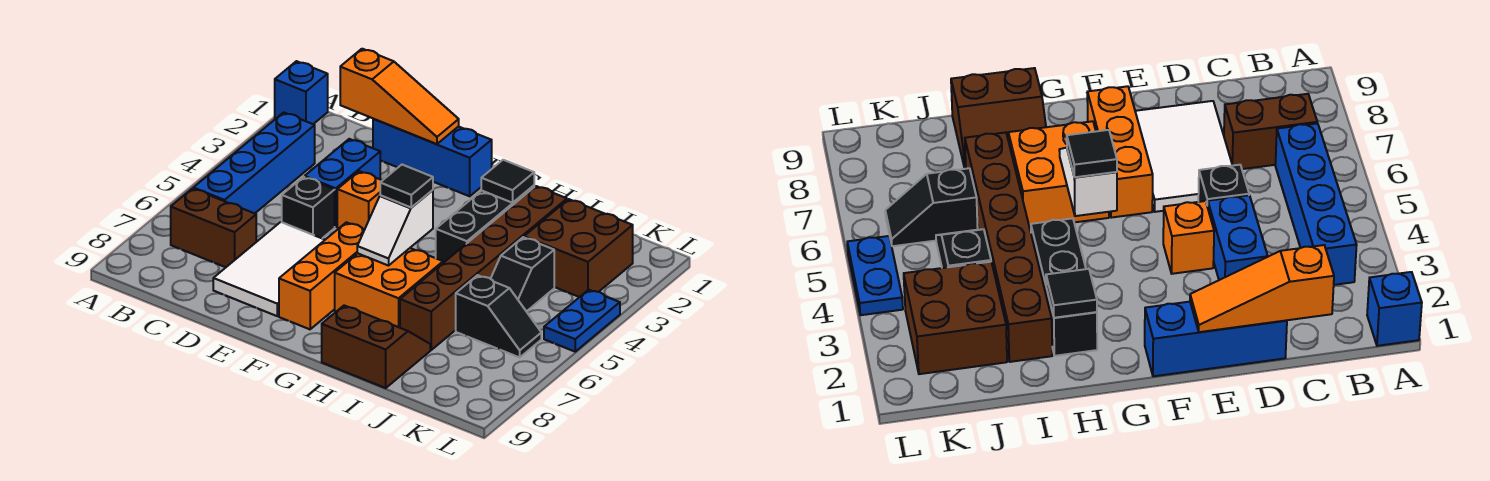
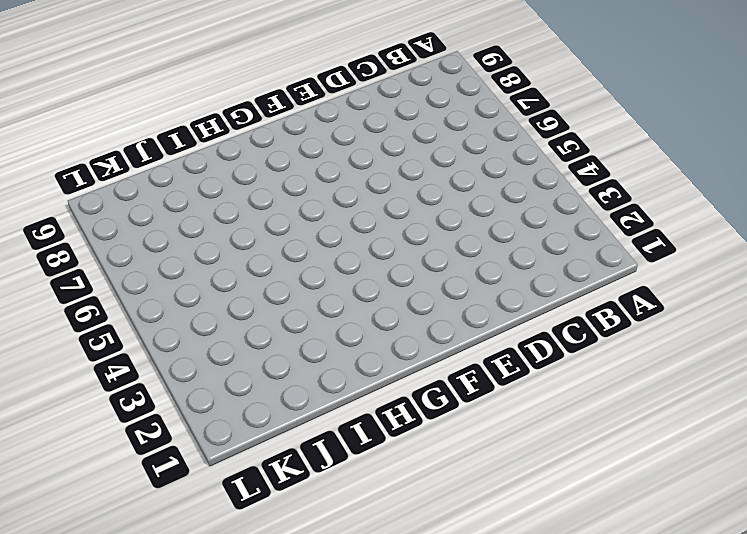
none -> blue brick A1 level 1
none -> blue brick B3:B6 level 1
none -> brown brick B7:C7 level 1

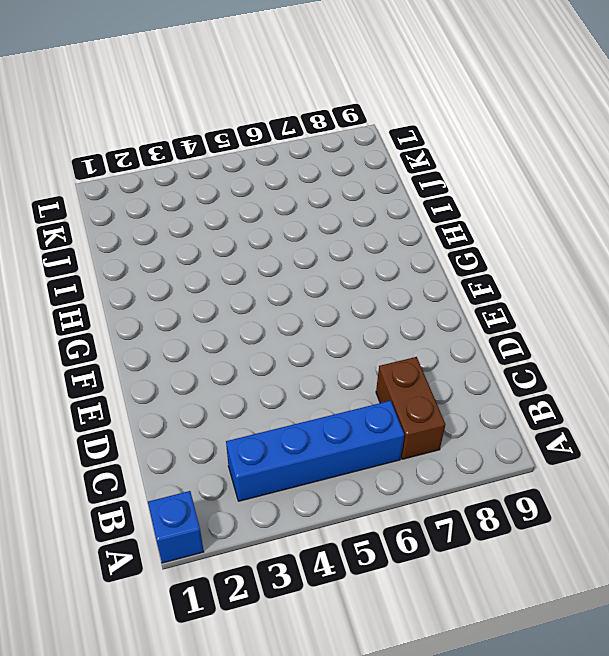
none -> blue brick D1:F1 level 1
none -> blue brick D3:D4 level 1
none -> black brick D5 level 1

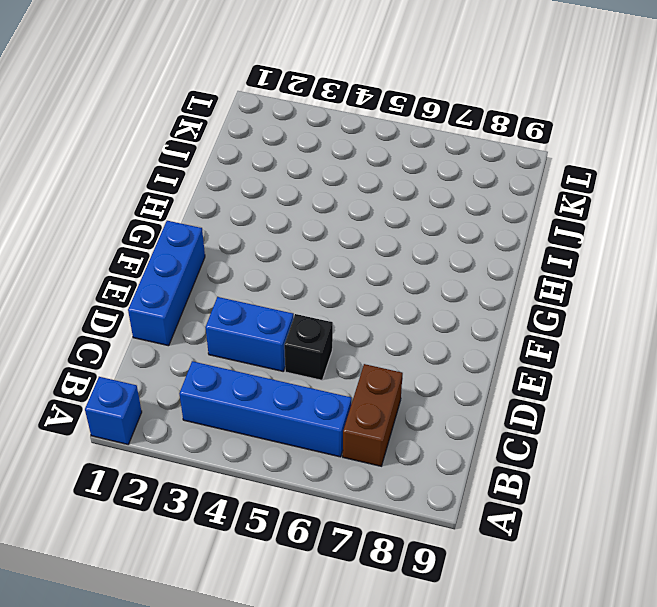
none -> white tile D6:E8 level 1
none -> orange brick E4 level 1
none -> orange brick F6:F8 level 1

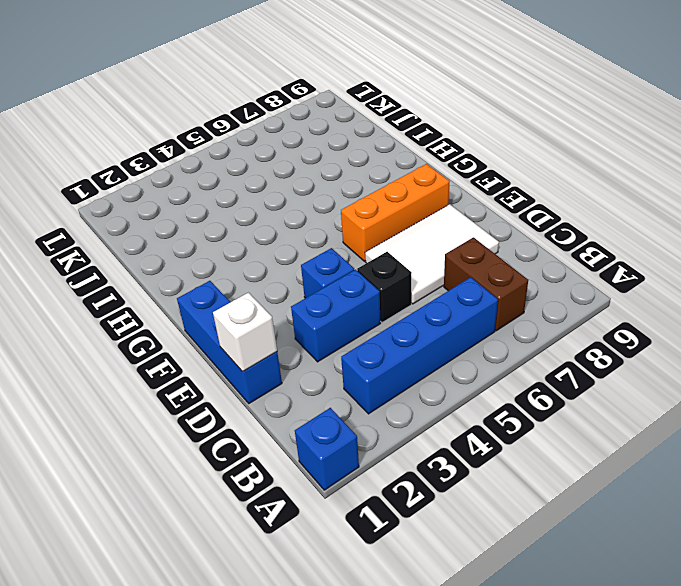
white brick D1 level 2 -> orange slope C1:E1 level 2 top C
blue brick E4 level 1 -> orange brick E4 level 1
none -> orange brick G6:H7 level 1
none -> black brick H2:H4 level 1
none -> brown slope H8:I9 level 1 top 9

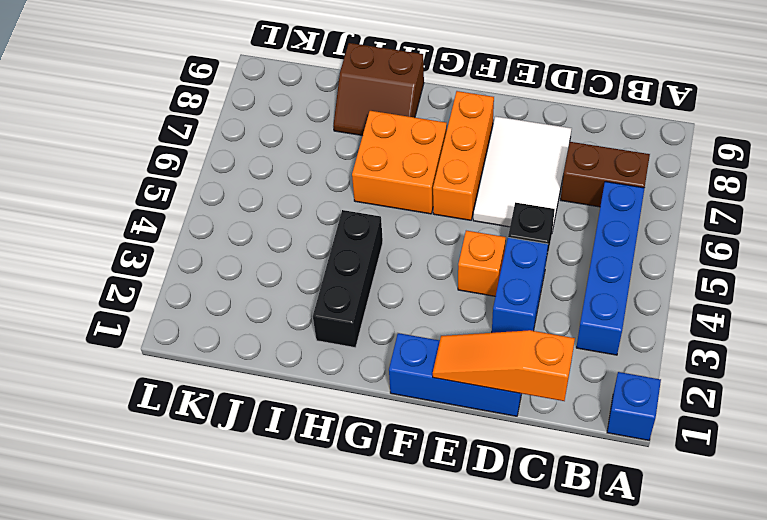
none -> brown brick I2:I7 level 1
none -> brown brick J2:K3 level 1
none -> black slope J4:J5 level 1 top 4

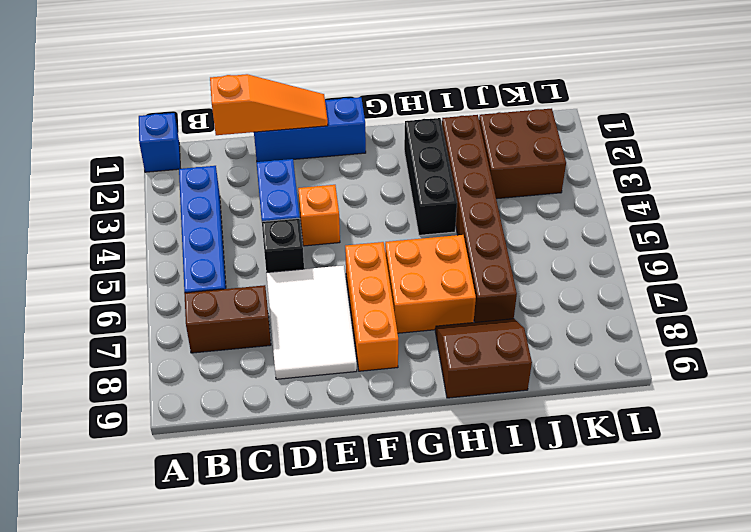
none -> black slope J4:J5 level 1 top 4
none -> black slope J6:K6 level 1 top J
none -> blue plate L4:L5 level 1

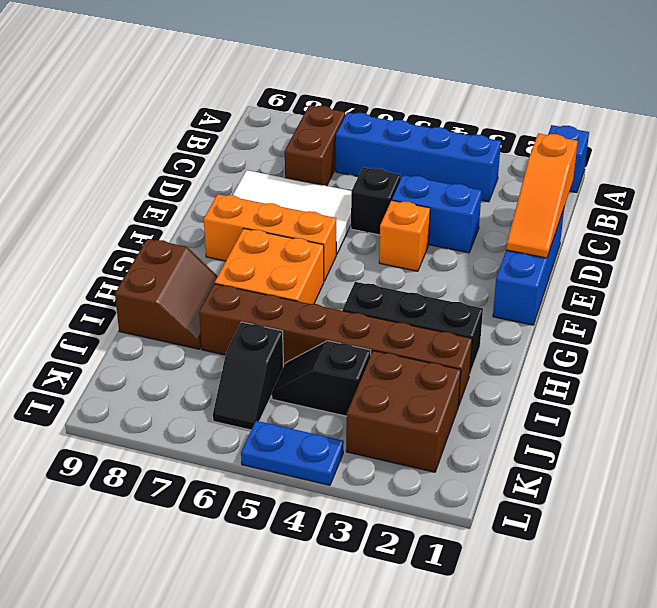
none -> white slope G5:G6 level 2 top 5
none -> black tile H2 level 2
none -> black tile G5 level 3

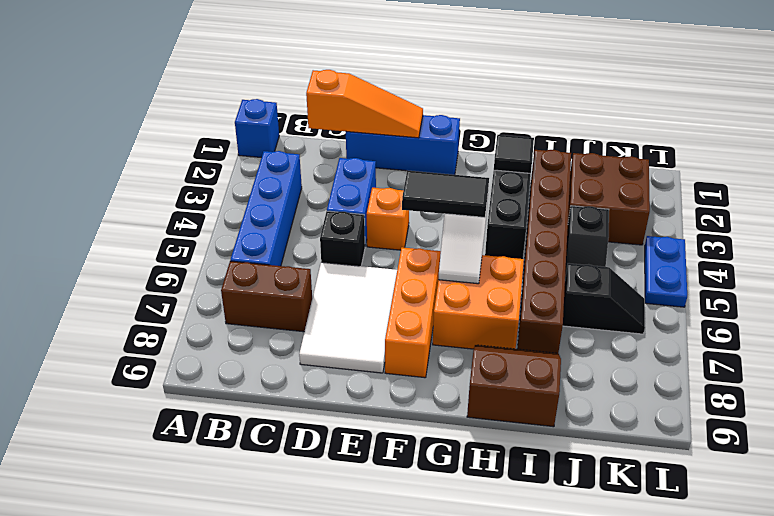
black tile F5:G5 level 3 -> black tile G5 level 3

